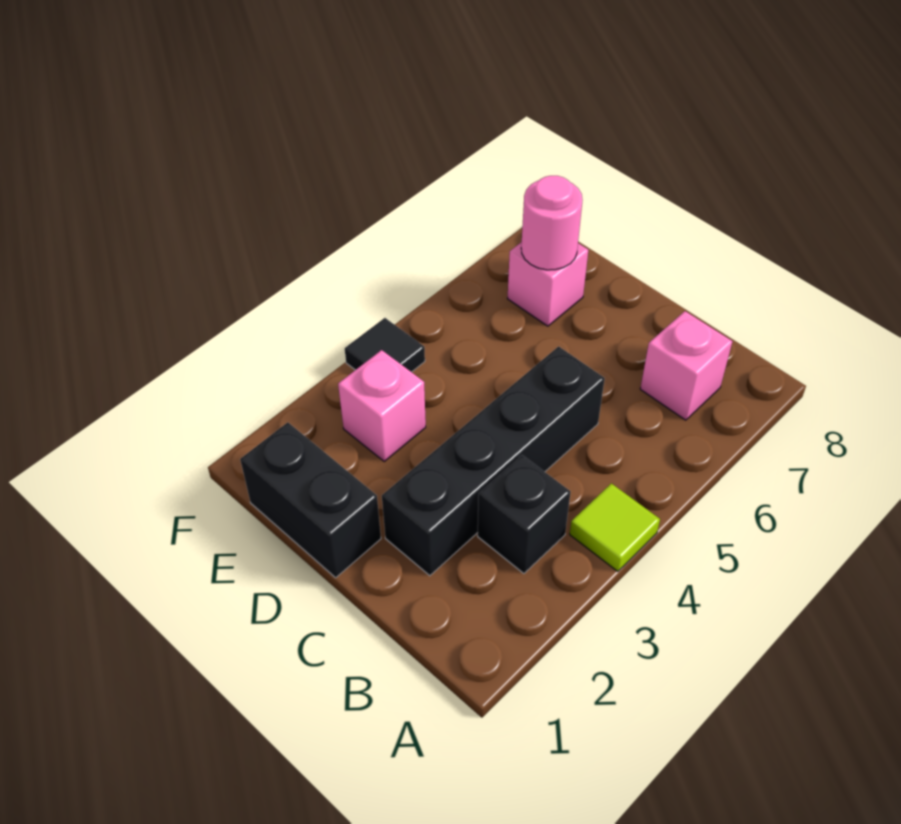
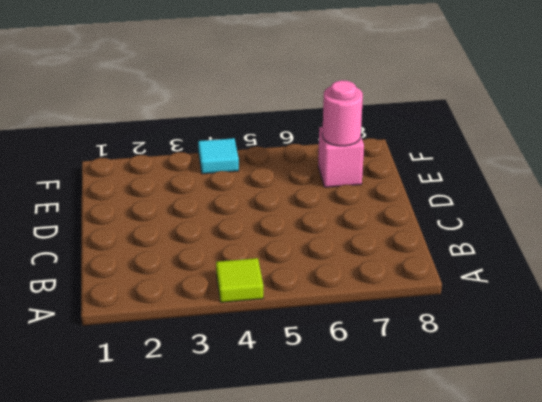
cyan tile F4 level 1 -> black tile F4 level 1
none -> black brick B3 level 1
none -> pink brick B7 level 1

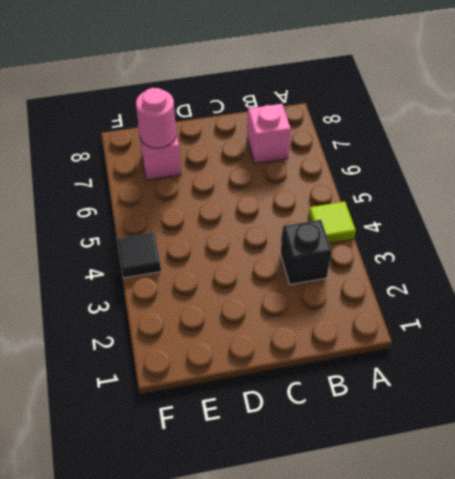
none -> black brick C2:C5 level 1
none -> black brick D1:E1 level 1

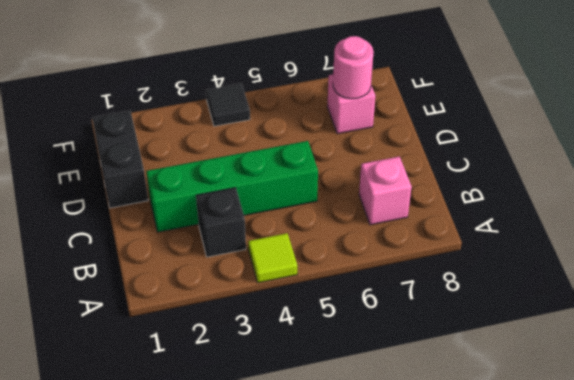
green brick C2:C5 level 1 -> black brick C2:C5 level 1
none -> pink brick E3 level 1

